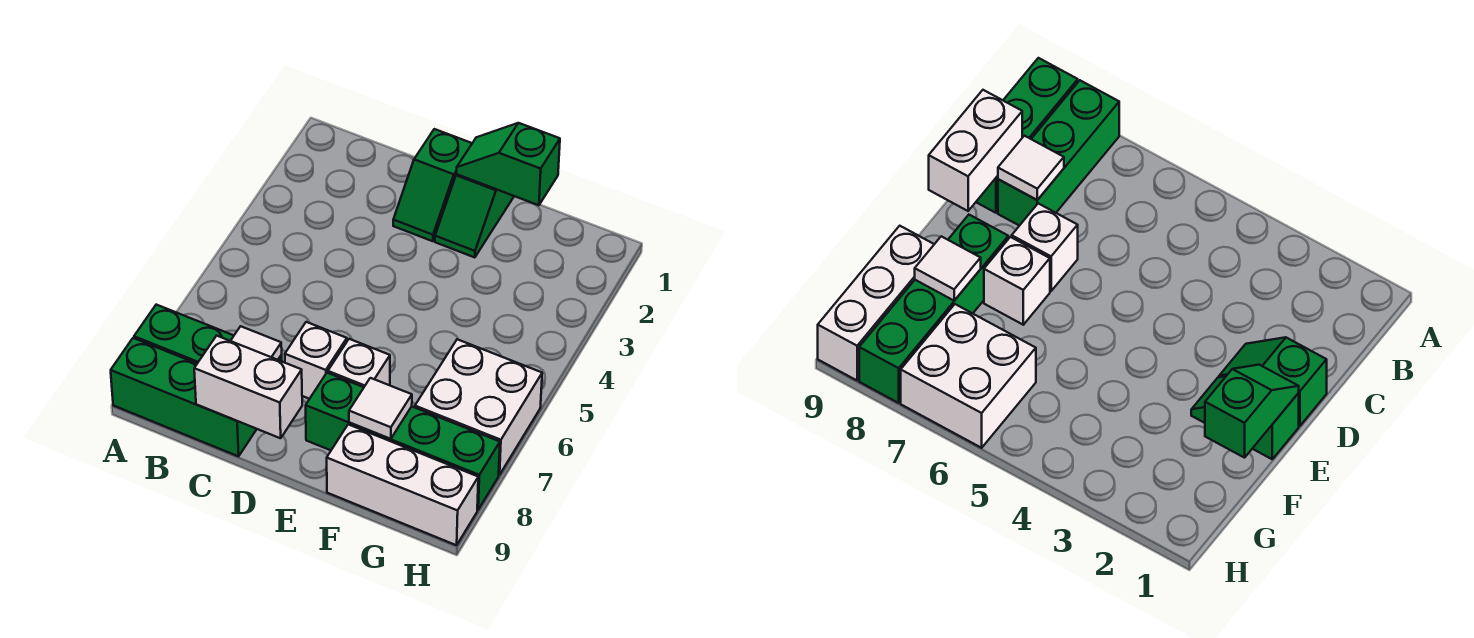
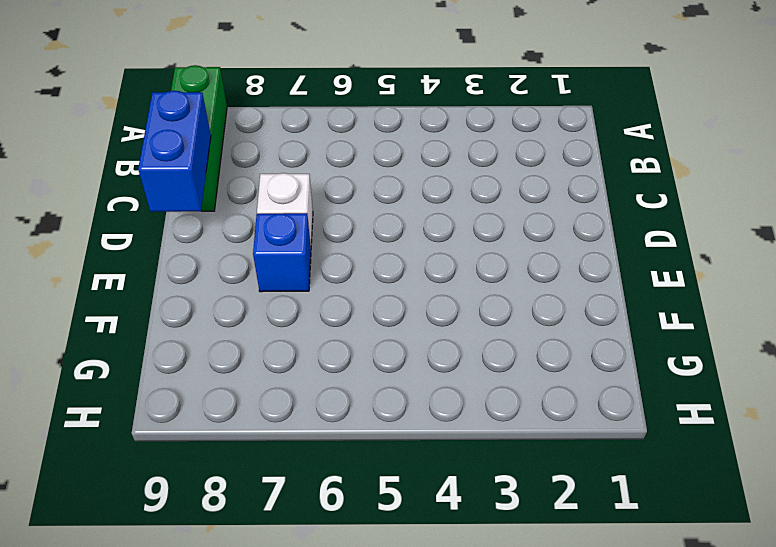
blue brick C9:D9 level 2 -> white brick C9:D9 level 2
blue brick E7 level 1 -> white brick E7 level 1
none -> green brick A8:C8 level 1
none -> green slope D1:D2 level 1 top 1
none -> green slope E1:E2 level 1 top 1

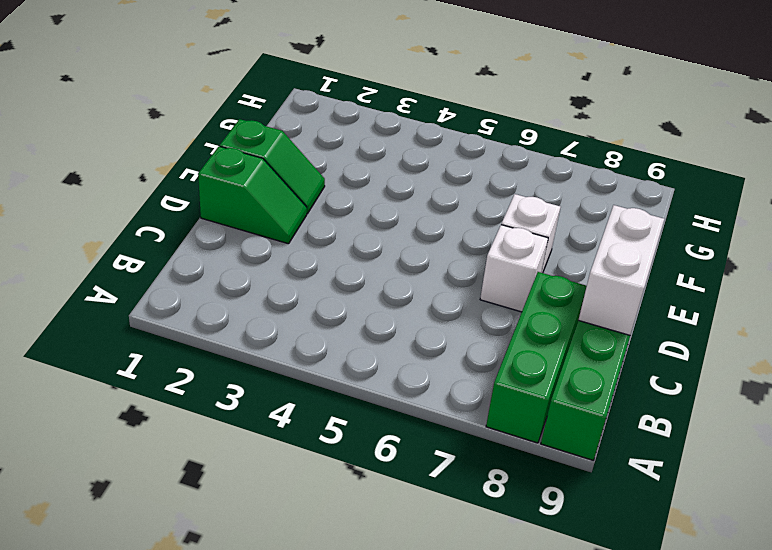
none -> green brick E8:H8 level 1
none -> white brick F9:H9 level 1
none -> white brick G6:H7 level 1

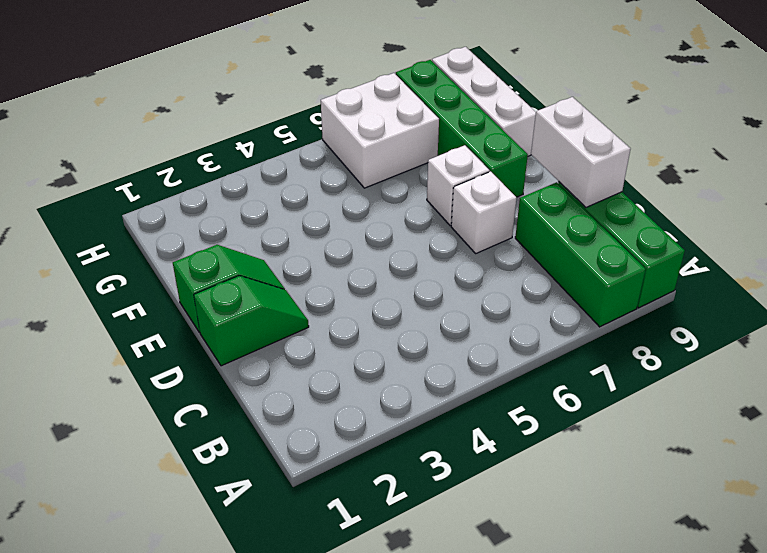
none -> white tile C8 level 2
none -> green slope E1:F1 level 2 top F
none -> white tile F8 level 2

